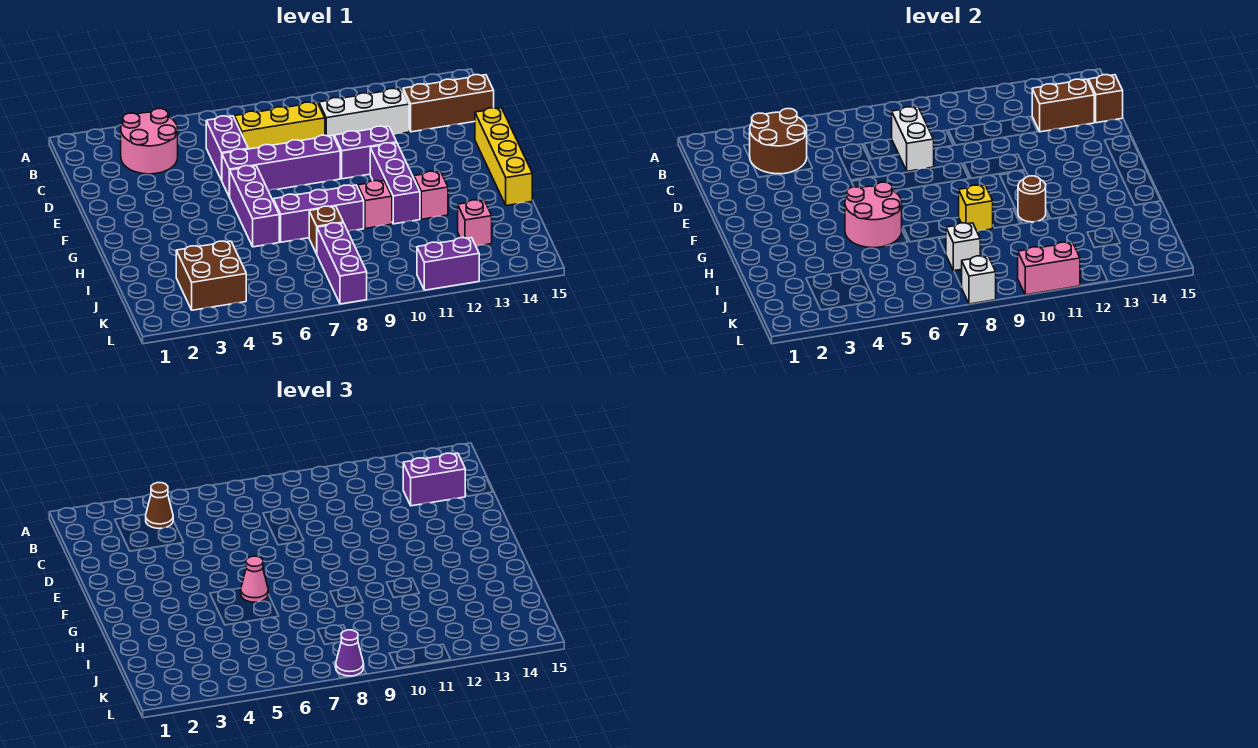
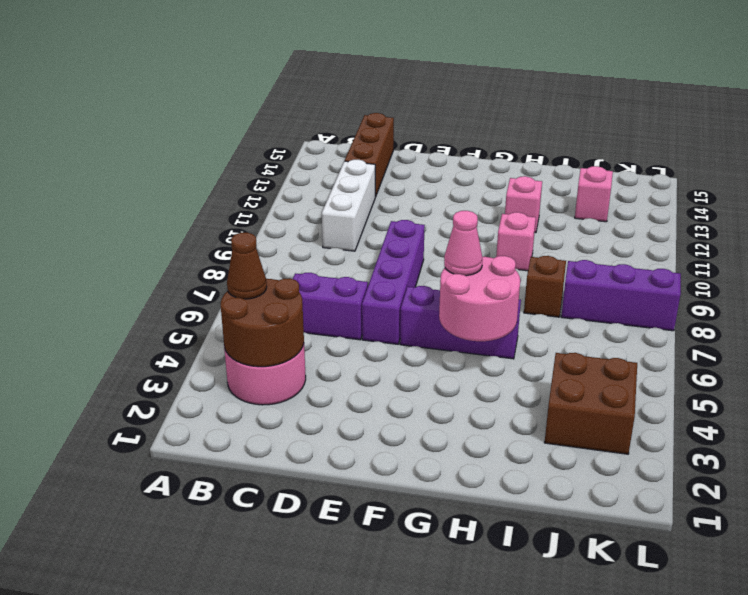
none -> yellow brick C7:C9 level 1
none -> purple brick E10:E11 level 1
none -> yellow brick E15:H15 level 1
none -> purple brick F11:H11 level 1

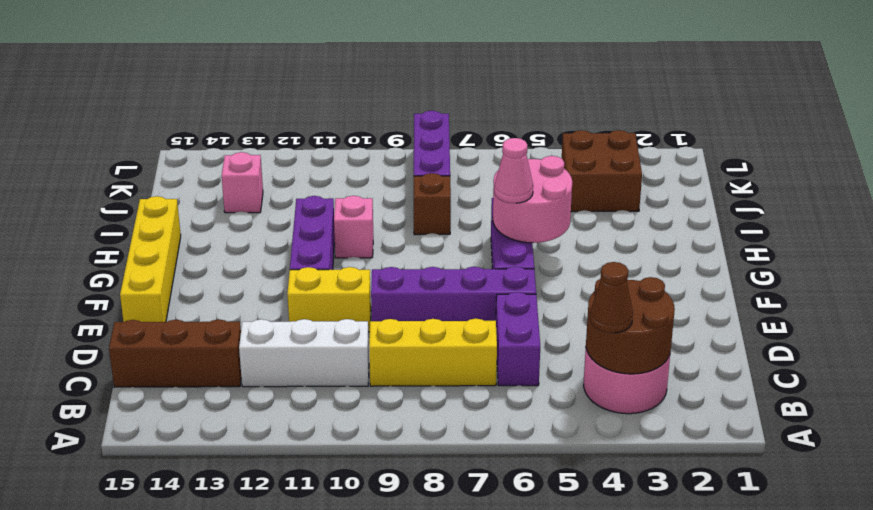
yellow brick E10:E11 level 1 -> purple brick E10:E11 level 1
none -> purple brick H7:H9 level 1
none -> pink brick H12 level 1
none -> purple brick L11:L12 level 1
none -> white brick C8:D8 level 2

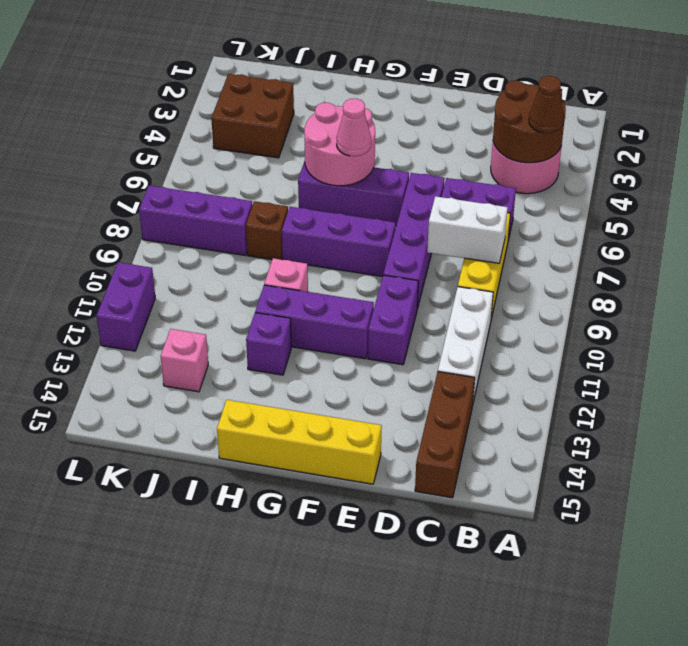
purple brick F8:H8 level 1 -> purple brick H7:H9 level 1
purple brick H12 level 1 -> pink brick H12 level 1
none -> brown brick C13:C14 level 2
none -> brown brick C15 level 2
none -> yellow brick H9 level 2
none -> brown round brick H11 level 2

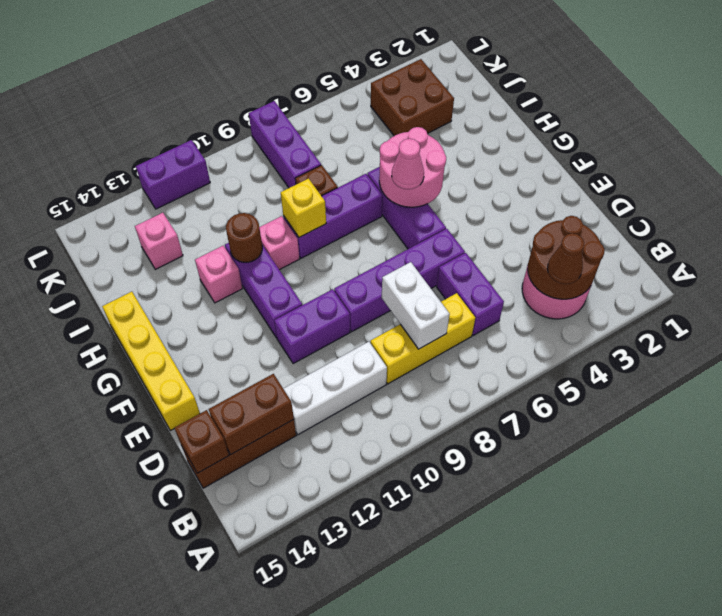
none -> white brick J8 level 2
none -> white brick L8 level 2
none -> pink brick L10:L11 level 2
none -> purple brick C13:C14 level 3

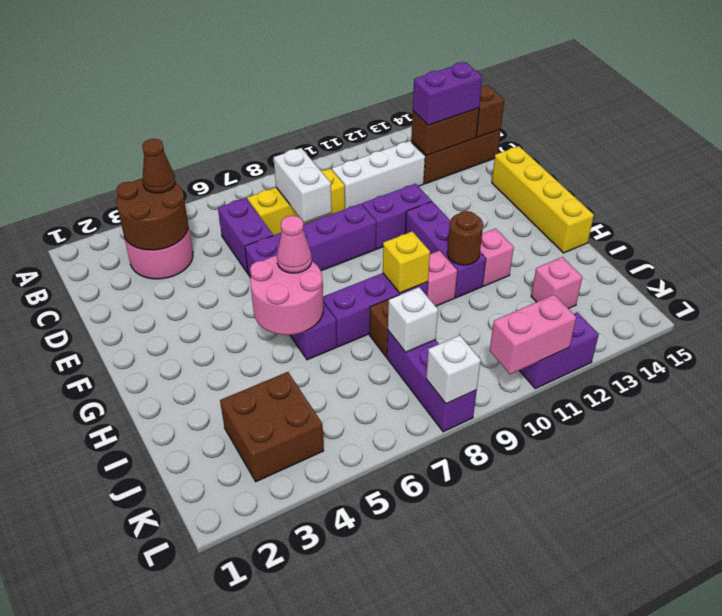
none -> purple cone L8 level 3

